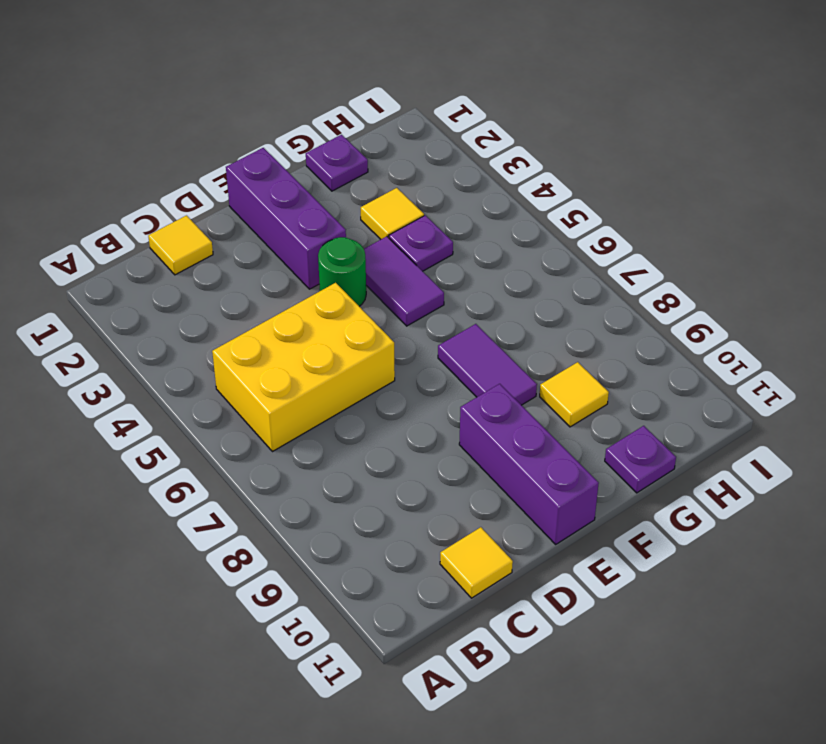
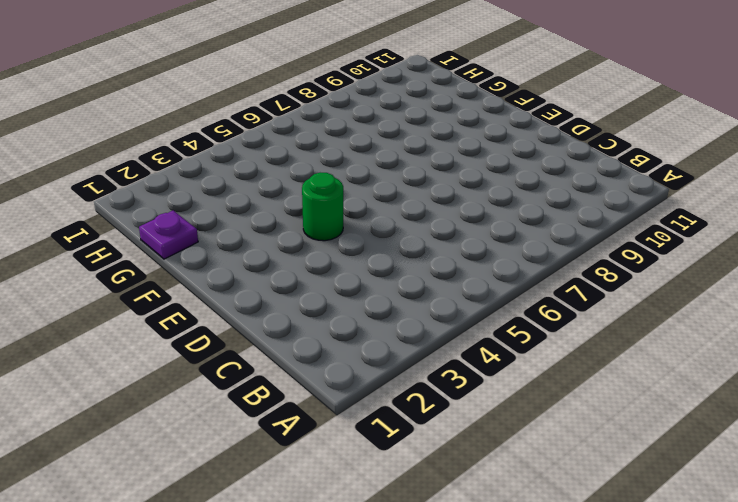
none -> yellow brick B5:D6 level 1
none -> yellow tile C1 level 1
none -> yellow tile C11 level 1

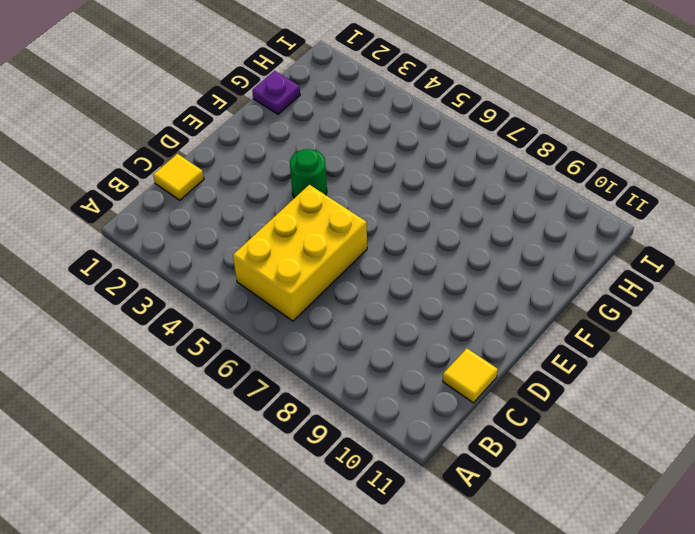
none -> purple brick E1:E3 level 1
none -> purple brick E9:E11 level 1
none -> purple tile F4:F5 level 1

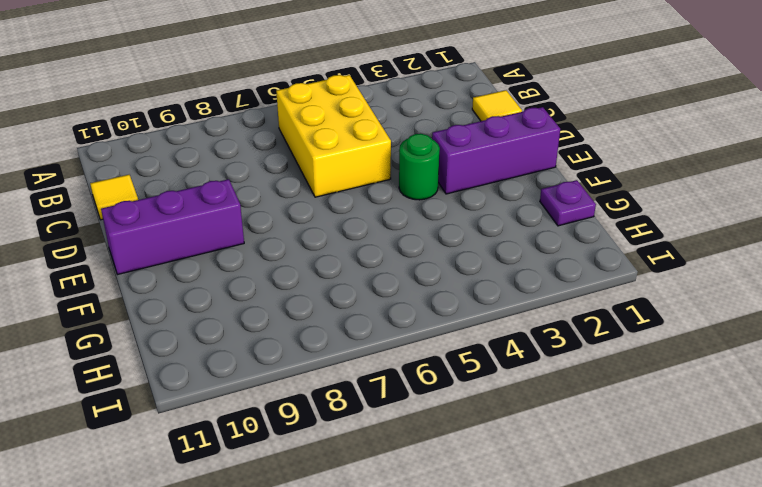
none -> purple tile F4:F5 level 1
none -> purple tile F7:F8 level 1
none -> yellow tile G3 level 1

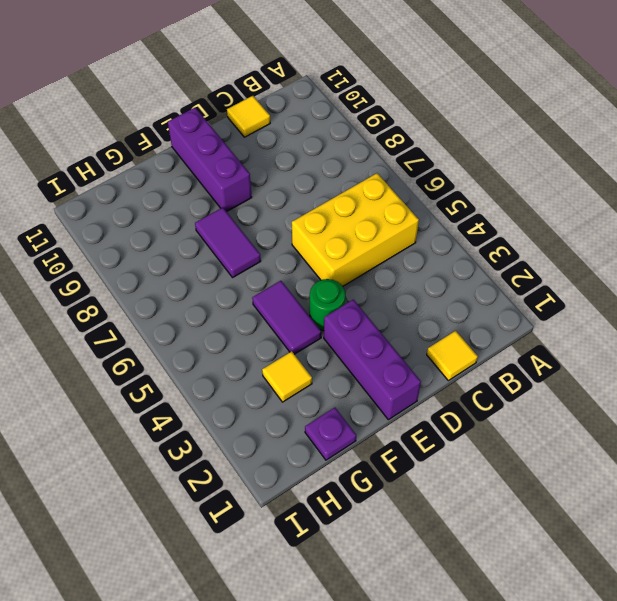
none -> purple plate G4 level 1
none -> yellow tile G9 level 1
none -> purple plate G11 level 1

